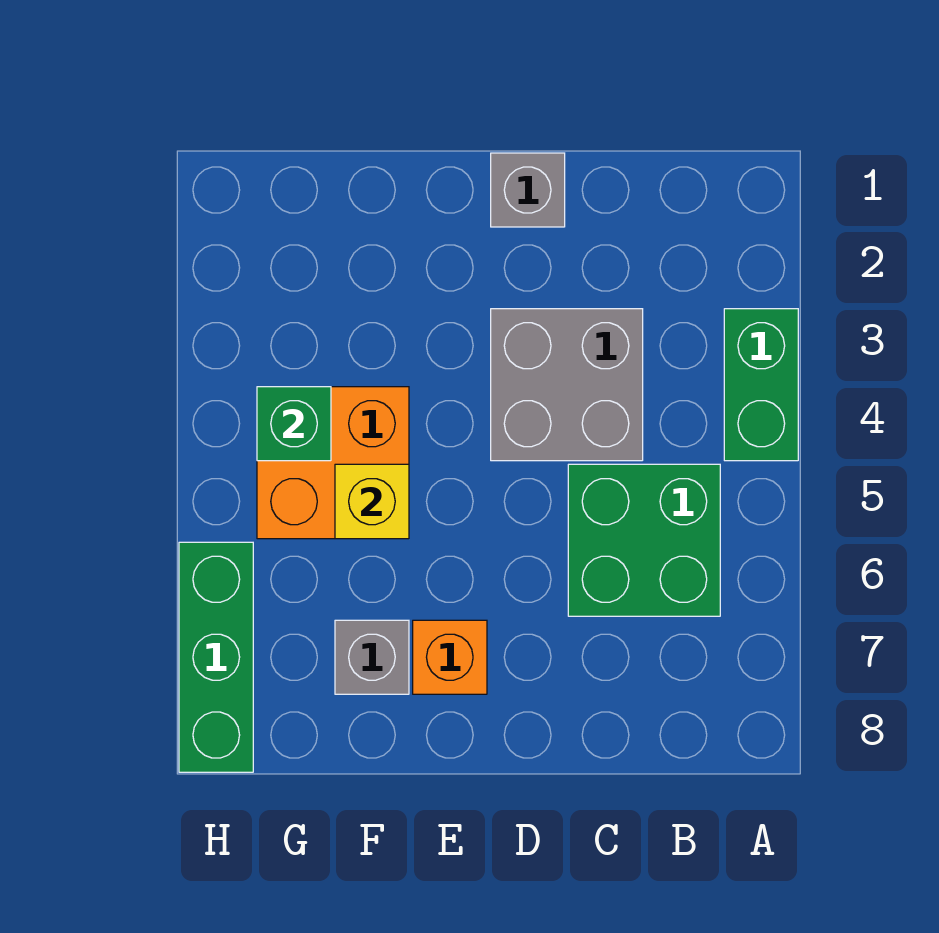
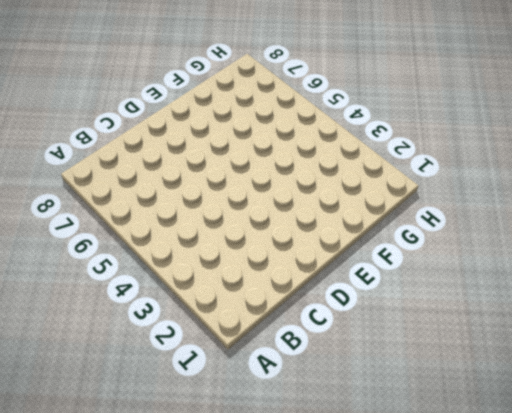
none -> green brick A3:A4 level 1
none -> green brick B5:C6 level 1

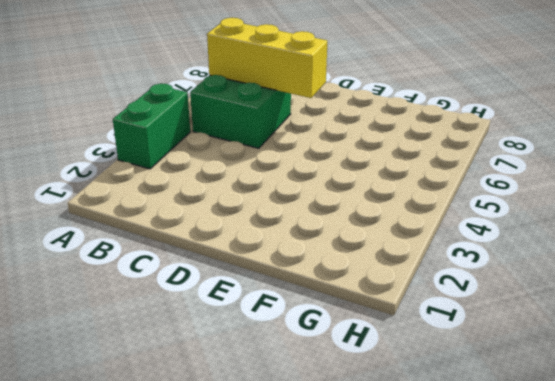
yellow brick B6:D6 level 2 -> none
none -> grey brick C3:D4 level 1
none -> grey brick D1 level 1

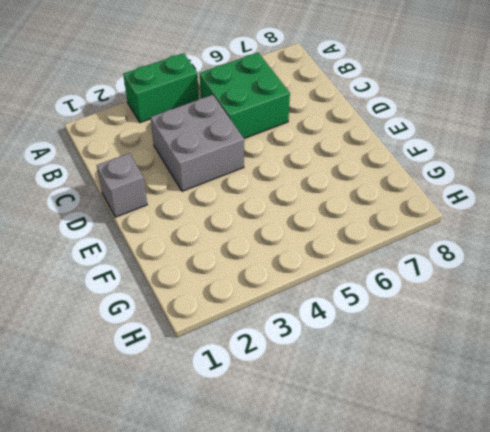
none -> orange brick E7 level 1
none -> orange brick F4:G5 level 1

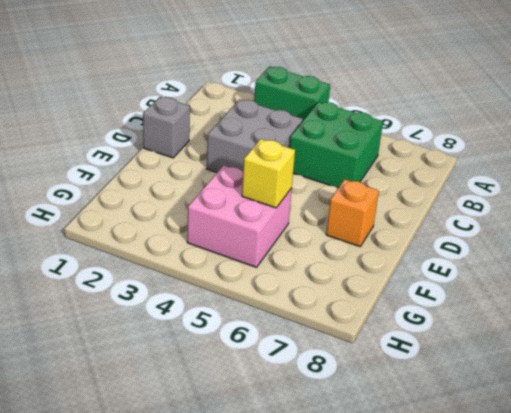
pink brick F4:G5 level 1 -> orange brick F4:G5 level 1
none -> grey brick F7 level 1
none -> green brick H6:H8 level 1

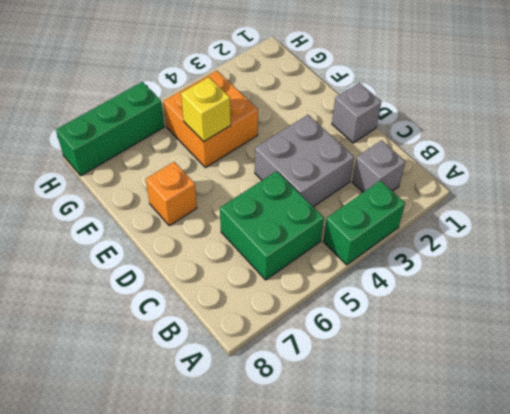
grey brick B2 level 1 -> grey brick F7 level 1
none -> green brick G4 level 2

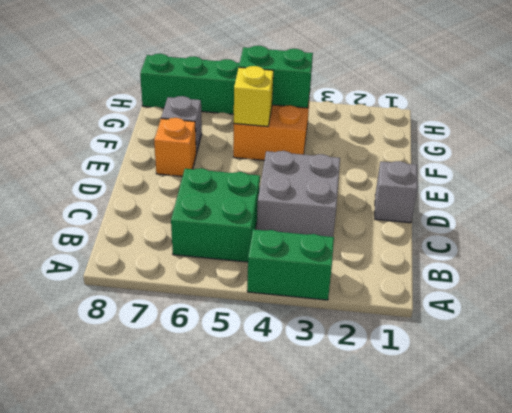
green brick G4:G5 level 2 -> green brick G4 level 2

